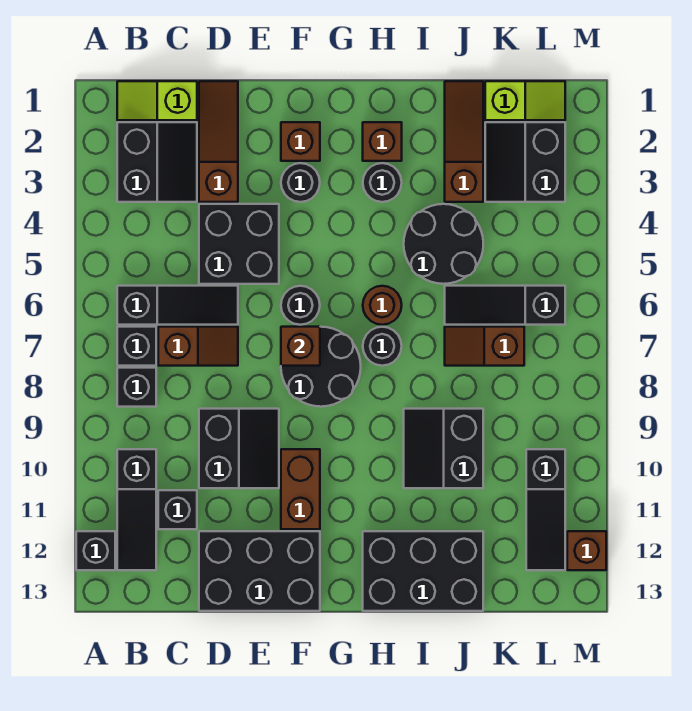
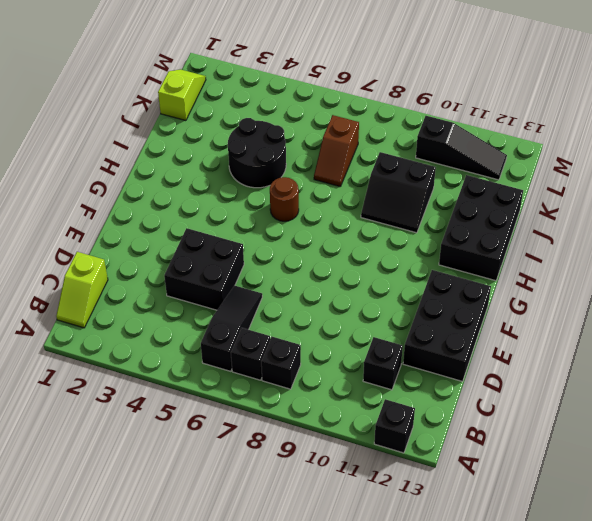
none -> black slope B2:C3 level 1 top B
none -> black slope B10:B12 level 1 top 10
none -> brown slope C7:D7 level 1 top C
none -> brown slope D1:D3 level 1 top 3

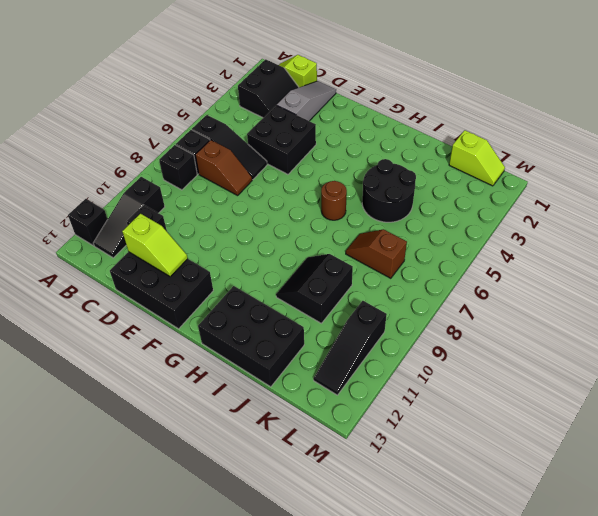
grey slope D1:D3 level 1 top 3 -> brown slope D1:D3 level 1 top 3
lime slope D12:E12 level 2 top D -> none
none -> black slope D9:E10 level 1 top D
none -> brown brick F2 level 1
none -> black round brick F3 level 1
none -> black round brick F6 level 1

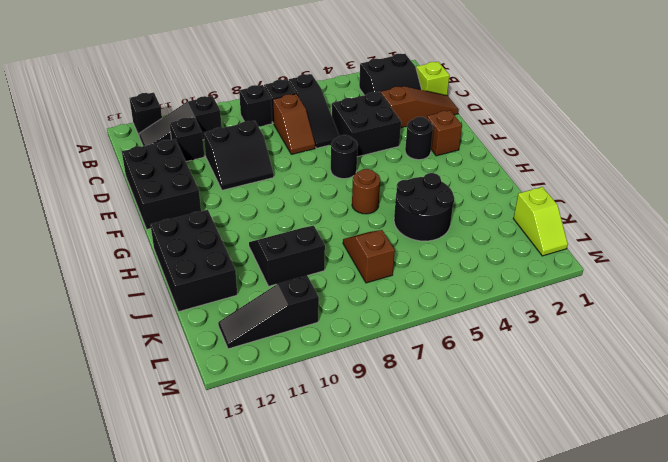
none -> black round brick F7:G8 level 1
none -> brown brick F10:F11 level 1
none -> brown brick H2 level 1
none -> black round brick H3 level 1

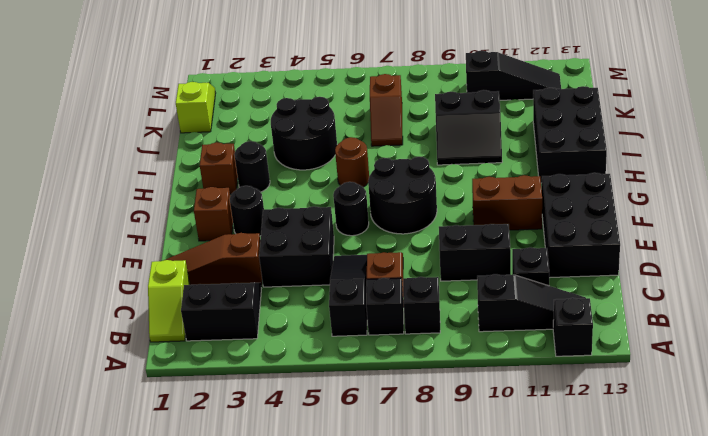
none -> black round brick H7 level 1
none -> brown slope J1:J3 level 1 top 3
none -> black slope J6:L6 level 1 top L
none -> black slope K2:L3 level 1 top L

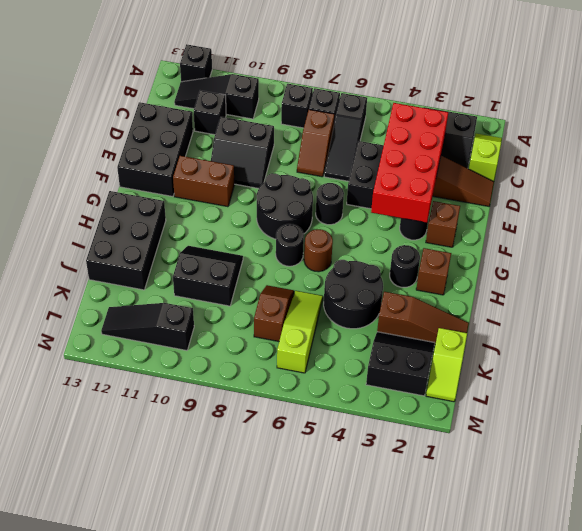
red brick C3:F4 level 2 -> none
lime slope J6:L6 level 1 top L -> black slope J6:L6 level 1 top L
none -> brown brick M12 level 1
none -> brown brick F7 level 2

